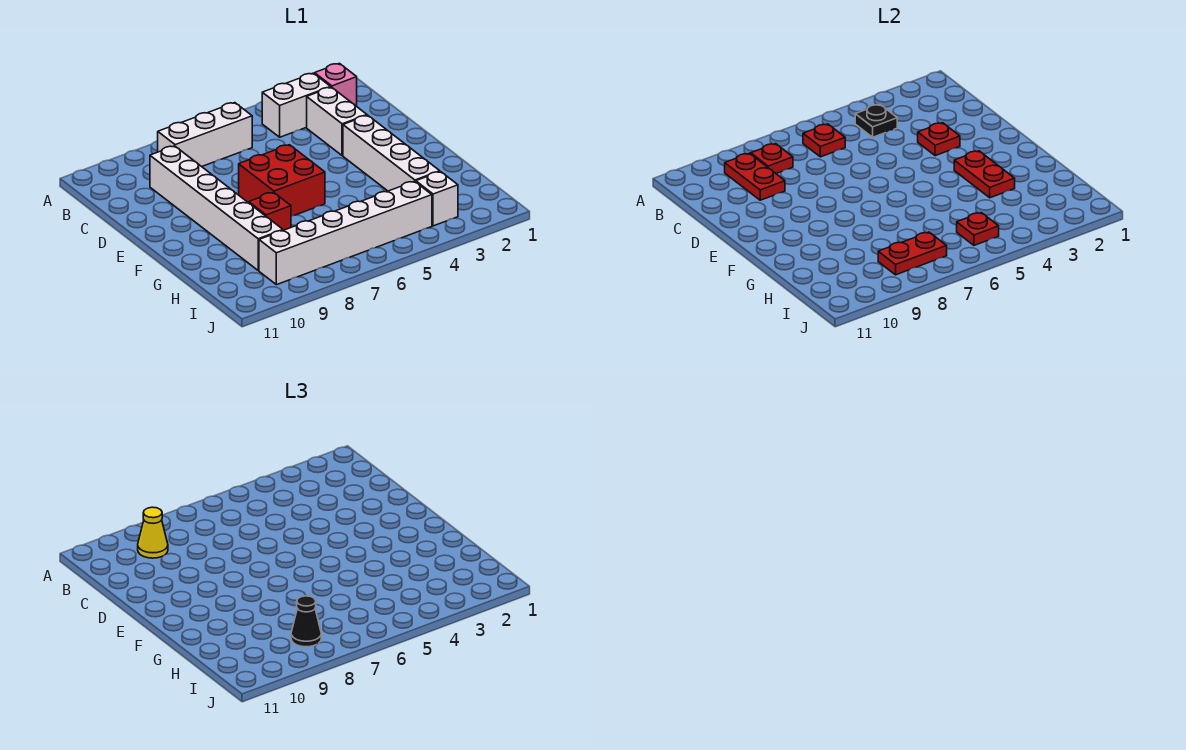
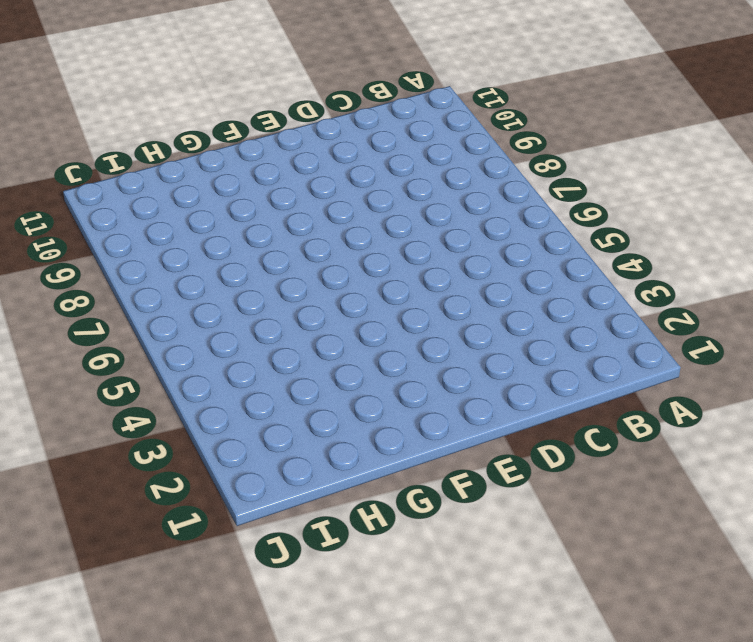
none -> pink brick B2 level 1
none -> white brick B3:B4 level 1
none -> white brick B6:B8 level 1

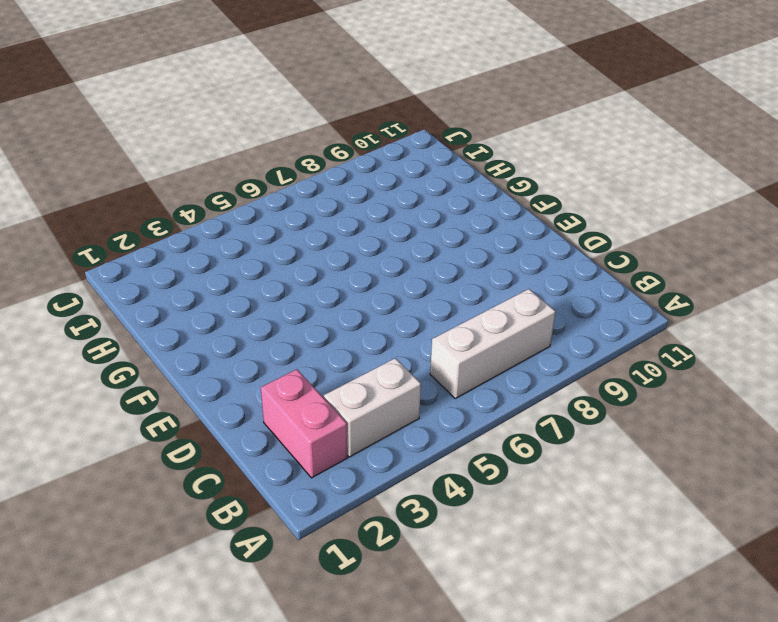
pink brick B2:C2 level 1 -> pink brick B2 level 1
none -> white brick C3:D3 level 1
none -> white brick C9:H9 level 1
none -> white brick E3:H3 level 1

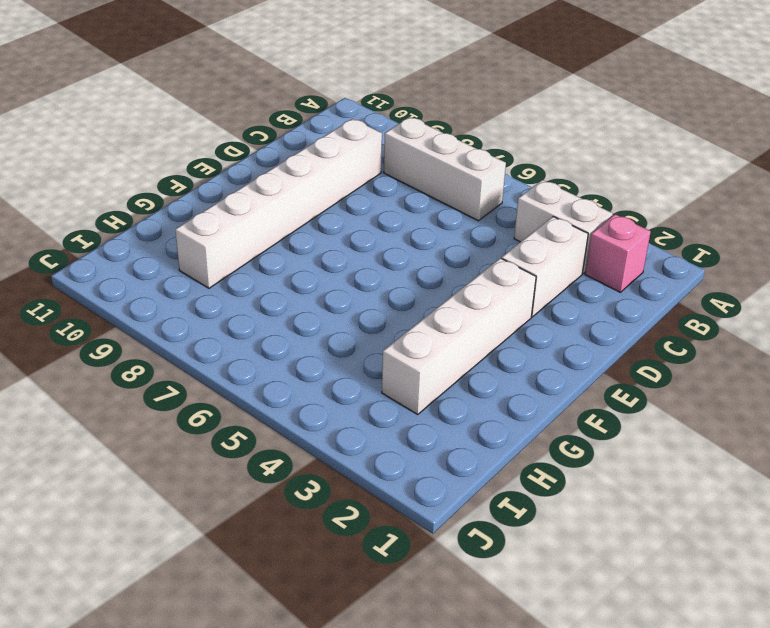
none -> red brick E6:F7 level 1
none -> red brick G8 level 1
none -> white brick I3 level 1

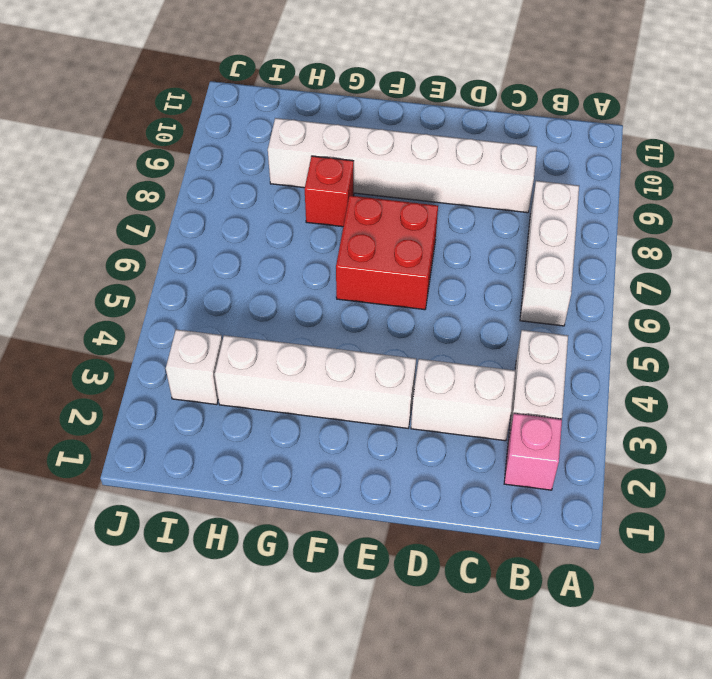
none -> white brick I4:I9 level 1
none -> black plate B4 level 2
none -> red plate B6 level 2

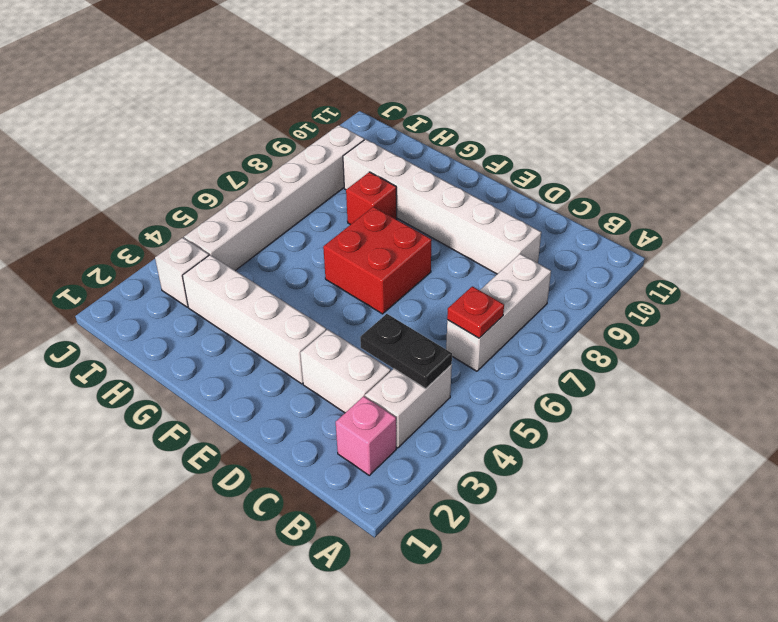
black plate B4:C4 level 2 -> black plate B4 level 2
none -> red plate B8 level 2
none -> red plate B9:C9 level 2
none -> red plate D3 level 2

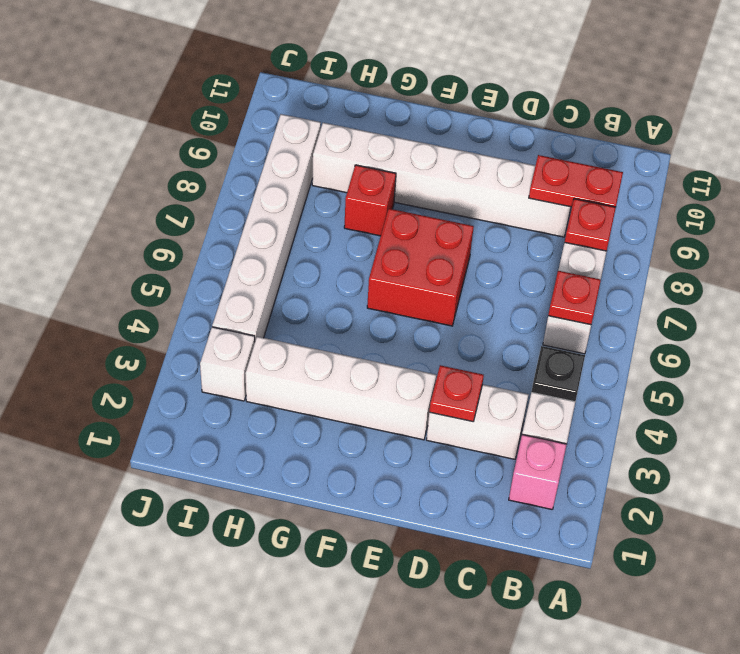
none -> red plate F3:G3 level 2
none -> red plate I5 level 2
none -> red plate I7:I8 level 2

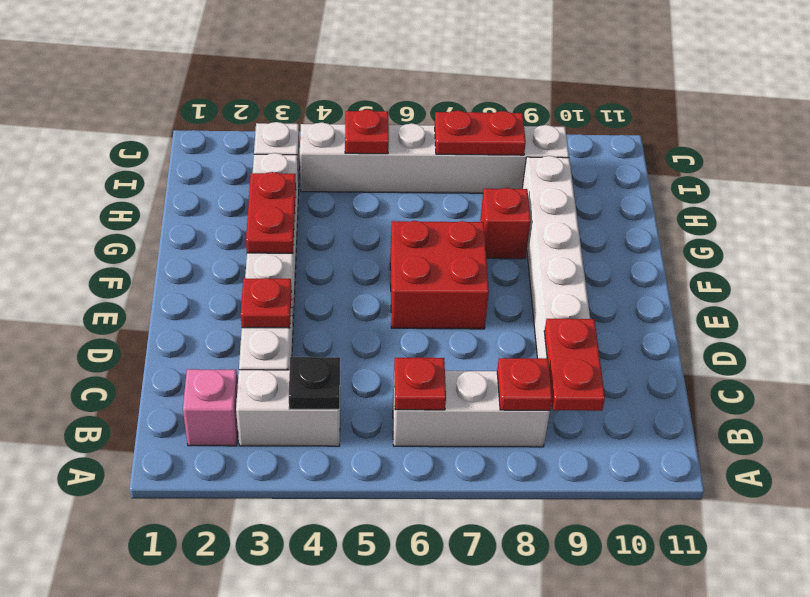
none -> yellow cone B9 level 3
none -> black cone I8 level 3

